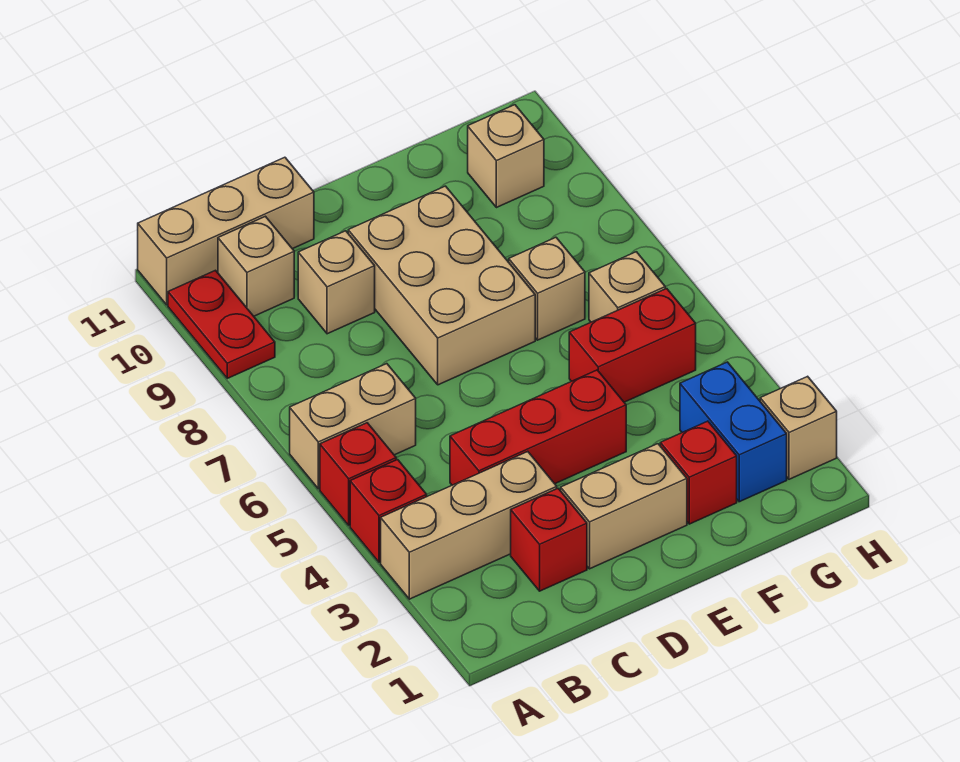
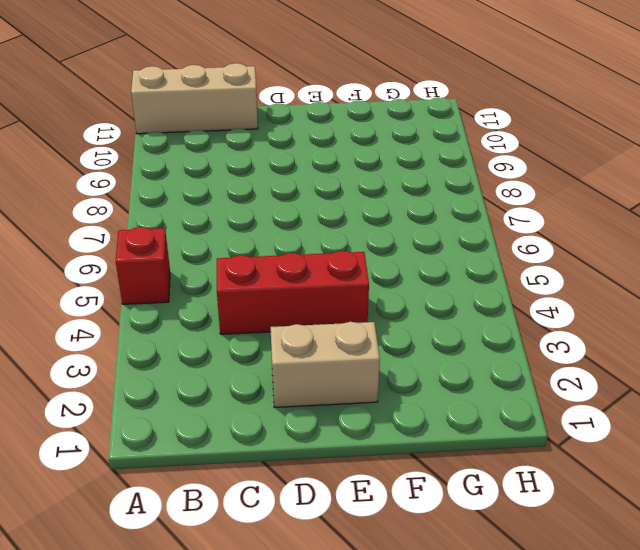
none -> tan brick A3:C3 level 1
none -> red brick A4 level 1
none -> tan brick A6:B6 level 1

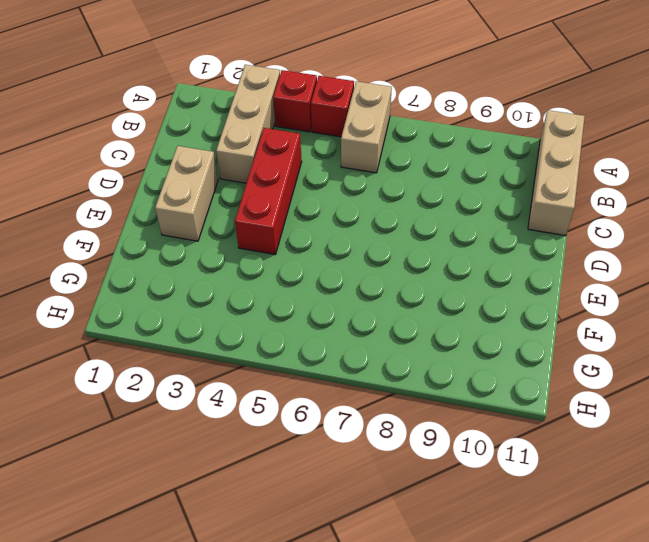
none -> red plate A9:A10 level 1
none -> tan brick B10 level 1
none -> red brick C2 level 1

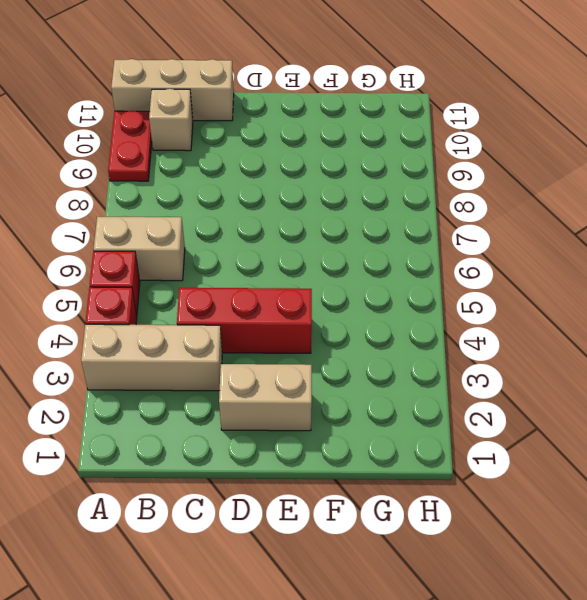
none -> red brick C2 level 1
none -> tan brick C9 level 1
none -> tan brick D7:E9 level 1

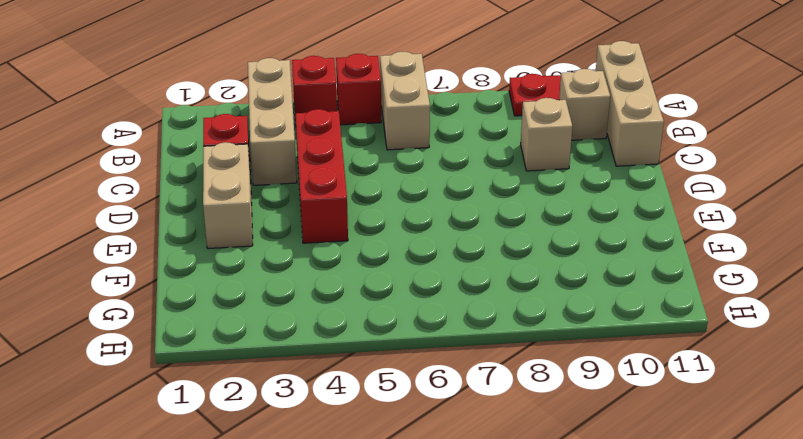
none -> tan brick D7:E9 level 1
none -> red brick F2 level 1
none -> red brick F5:G5 level 1

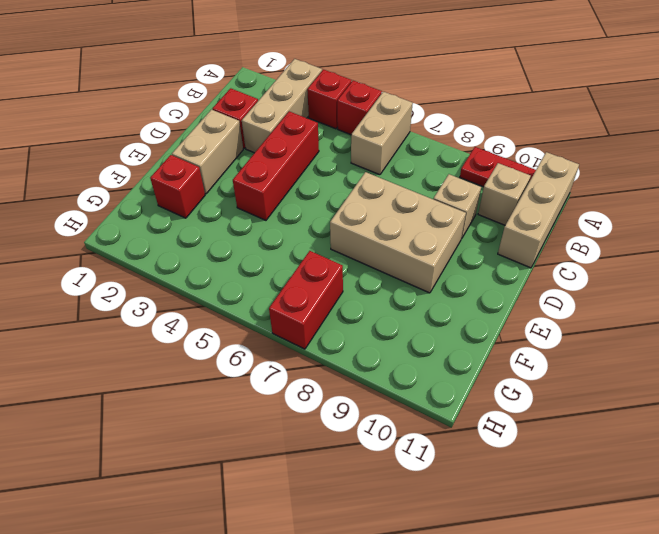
red brick G7:H7 level 1 -> red brick F5:G5 level 1
none -> tan brick F7 level 1
none -> blue brick G2:G3 level 1
none -> tan brick G6 level 1

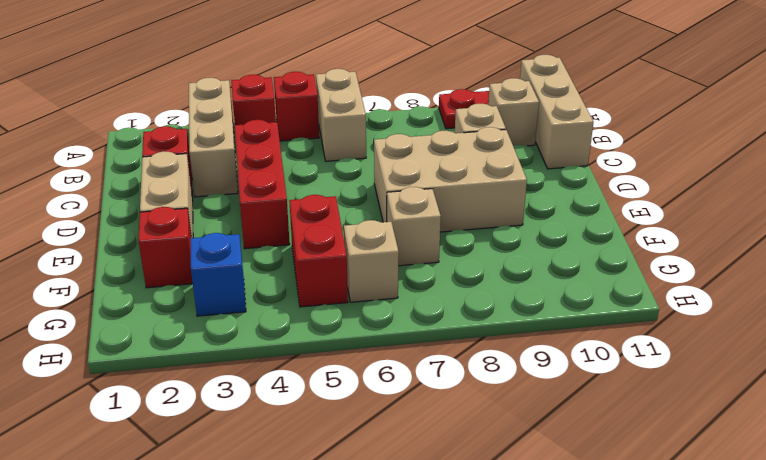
blue brick G3 level 1 -> blue brick G2:G3 level 1
none -> tan brick G10 level 1
none -> tan brick H2 level 1

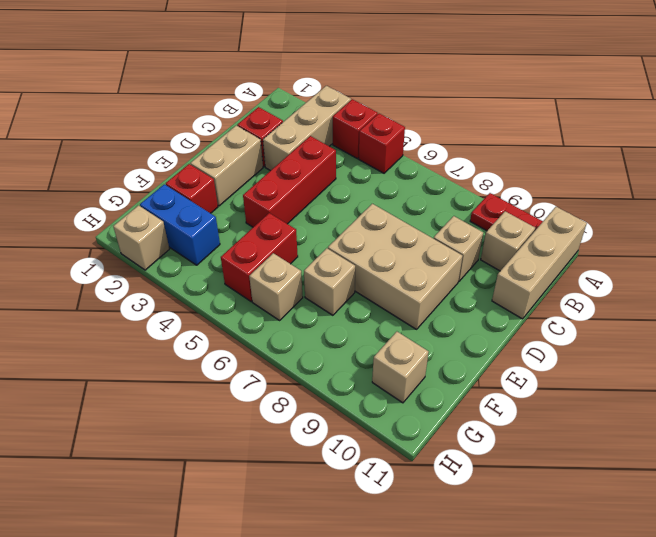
none -> tan brick A6:B6 level 1

